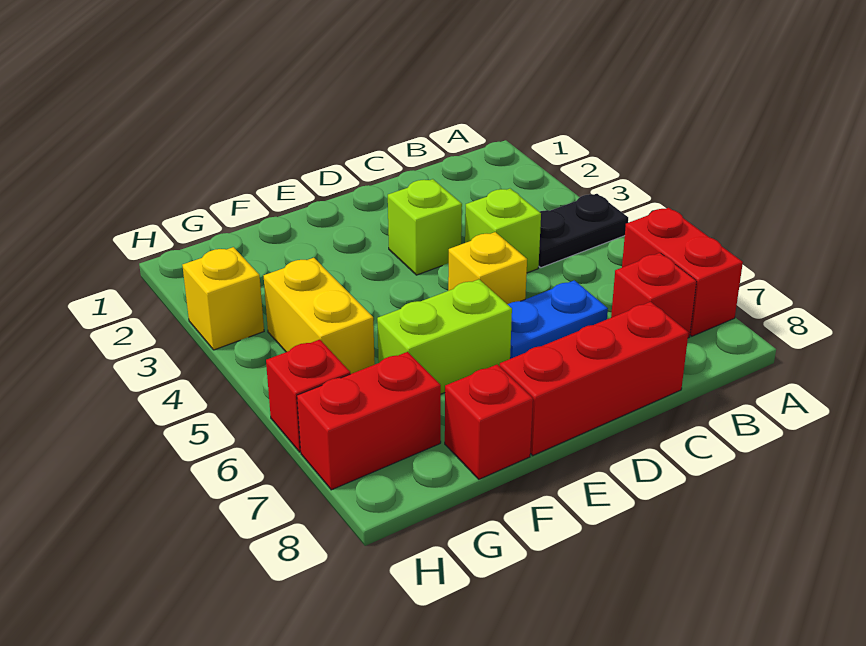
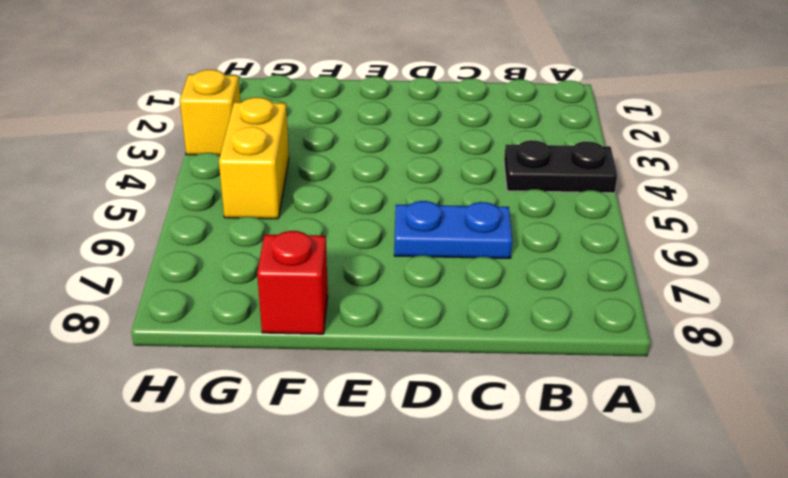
none -> red brick A6:A7 level 1
none -> red brick B7 level 1
none -> lime brick C4 level 1

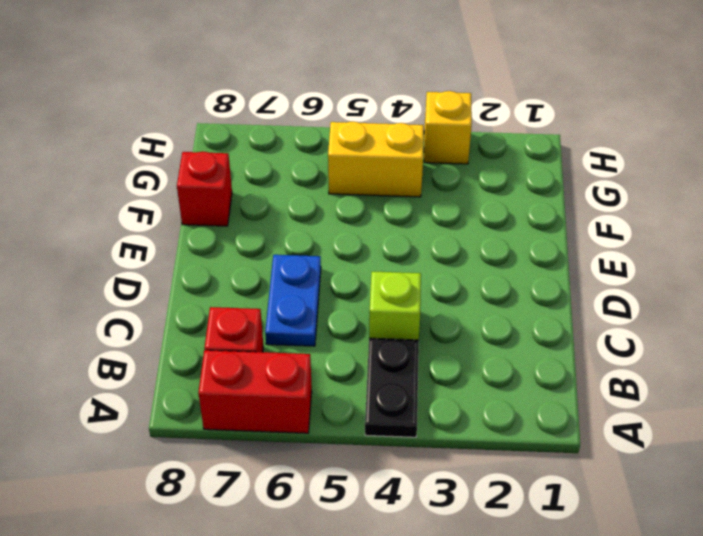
none -> red brick C8:E8 level 1
none -> lime brick D3 level 1
none -> yellow brick D5 level 1

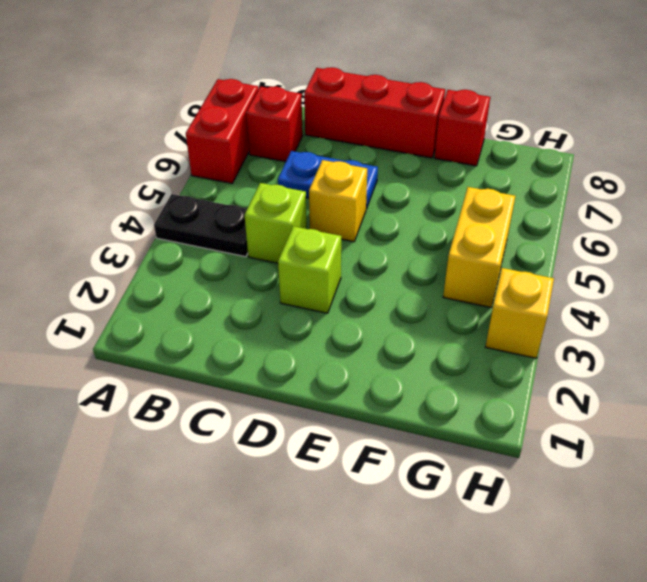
none -> lime brick E6:F6 level 1
none -> red brick G7:H7 level 1
none -> red brick H6 level 1

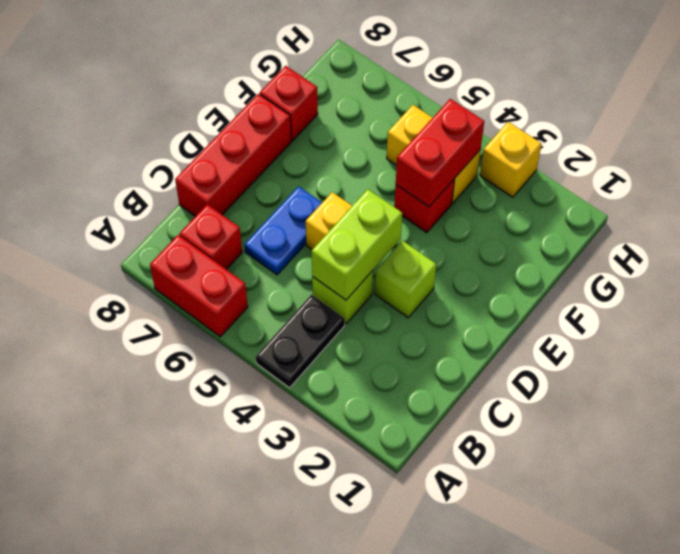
lime brick C4:D4 level 2 -> lime brick E6:F6 level 1
red brick F4 level 1 -> red brick H6 level 1
red brick F4:G4 level 2 -> red brick G7:H7 level 1

